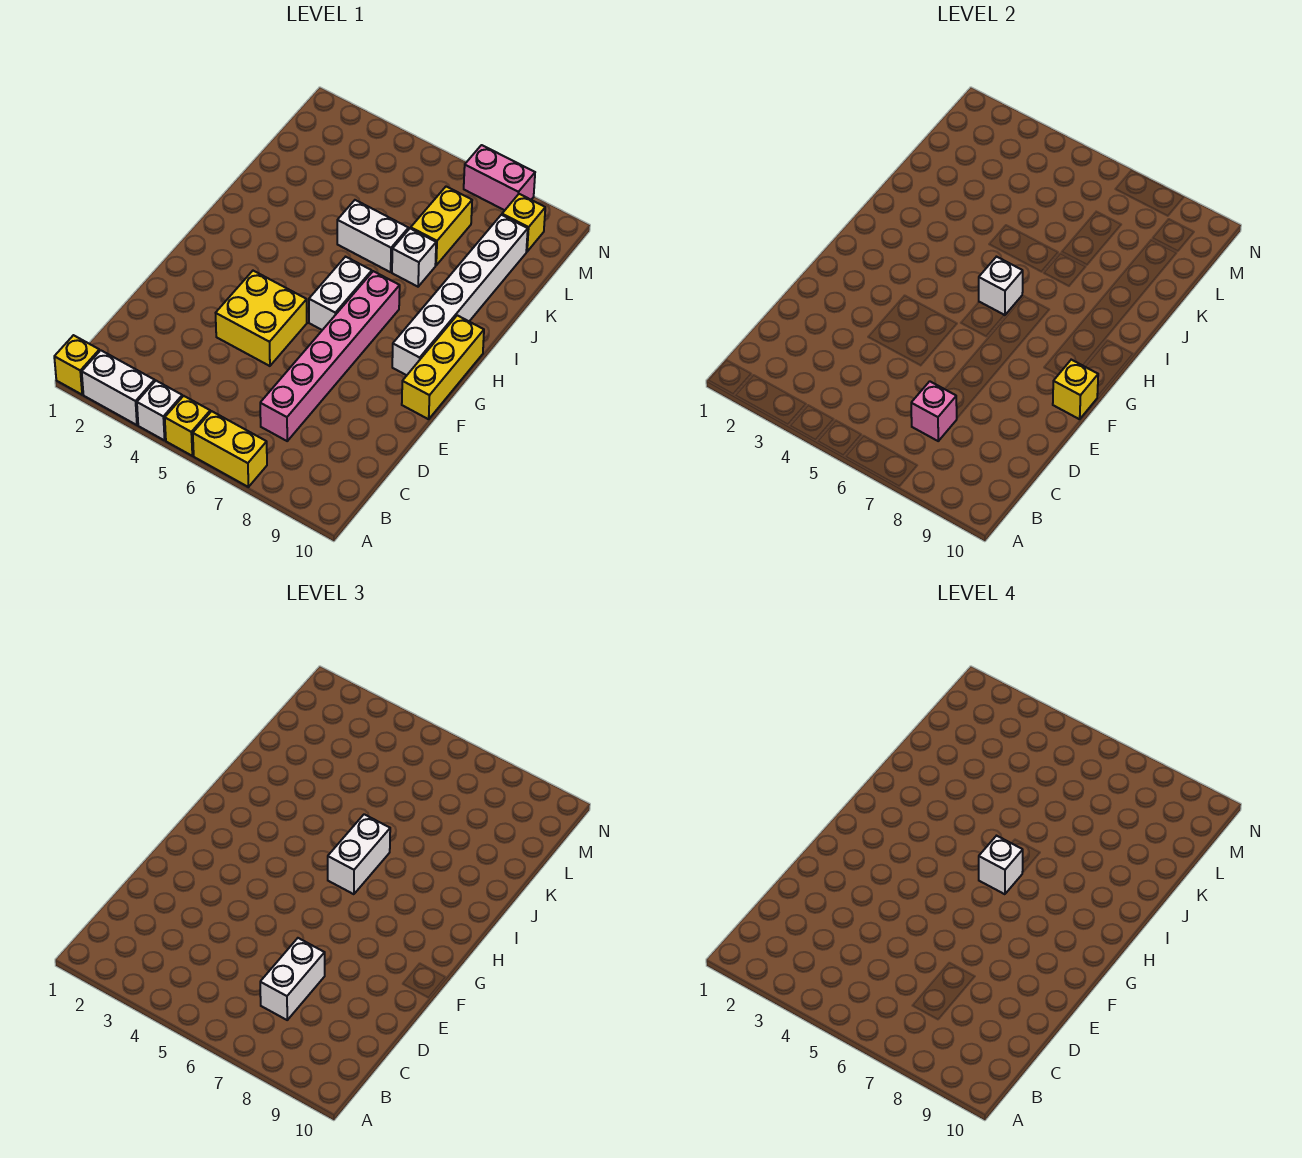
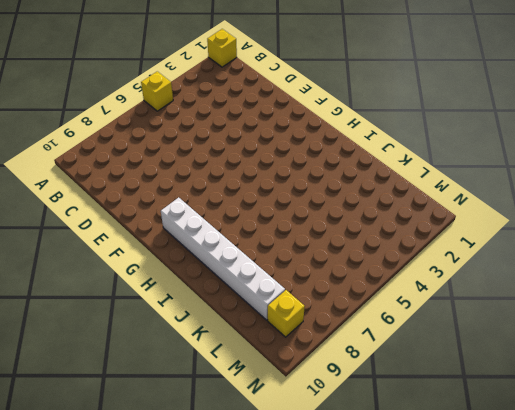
none -> white brick A2:A3 level 1
none -> white brick A4 level 1
none -> yellow brick A6:A7 level 1

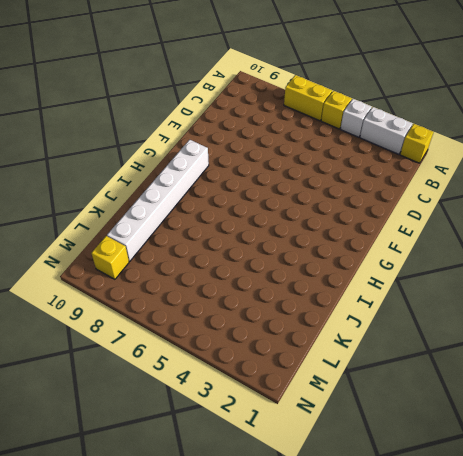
none -> pink brick C7:H7 level 1
none -> yellow brick E4:F5 level 1
none -> yellow brick F10:H10 level 1

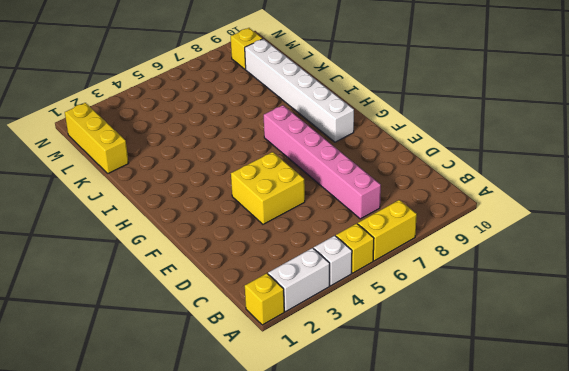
yellow brick K1:M1 level 1 -> yellow brick F10:H10 level 1
none -> white brick G6:H6 level 1
none -> white brick J5:J6 level 1
none -> white brick J7 level 1

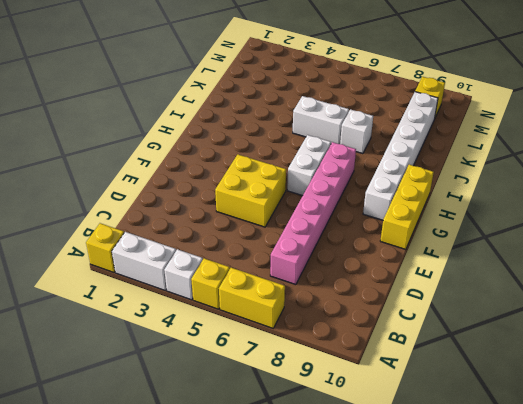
none -> yellow brick K7:L7 level 1
none -> pink brick N7:N8 level 1
none -> pink brick C7 level 2

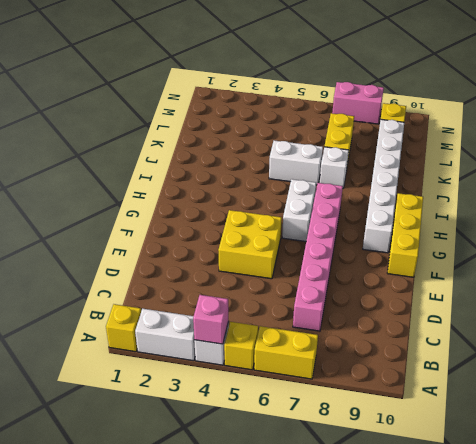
pink brick A4 level 2 -> pink brick C7 level 2
none -> yellow brick F10 level 2
none -> white brick H6 level 2
none -> white brick C7:D7 level 3

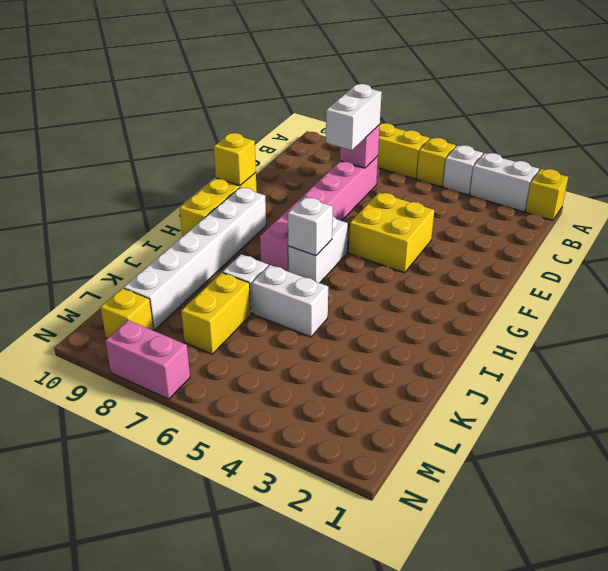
none -> white brick H6:I6 level 3
none -> white brick H6 level 4

